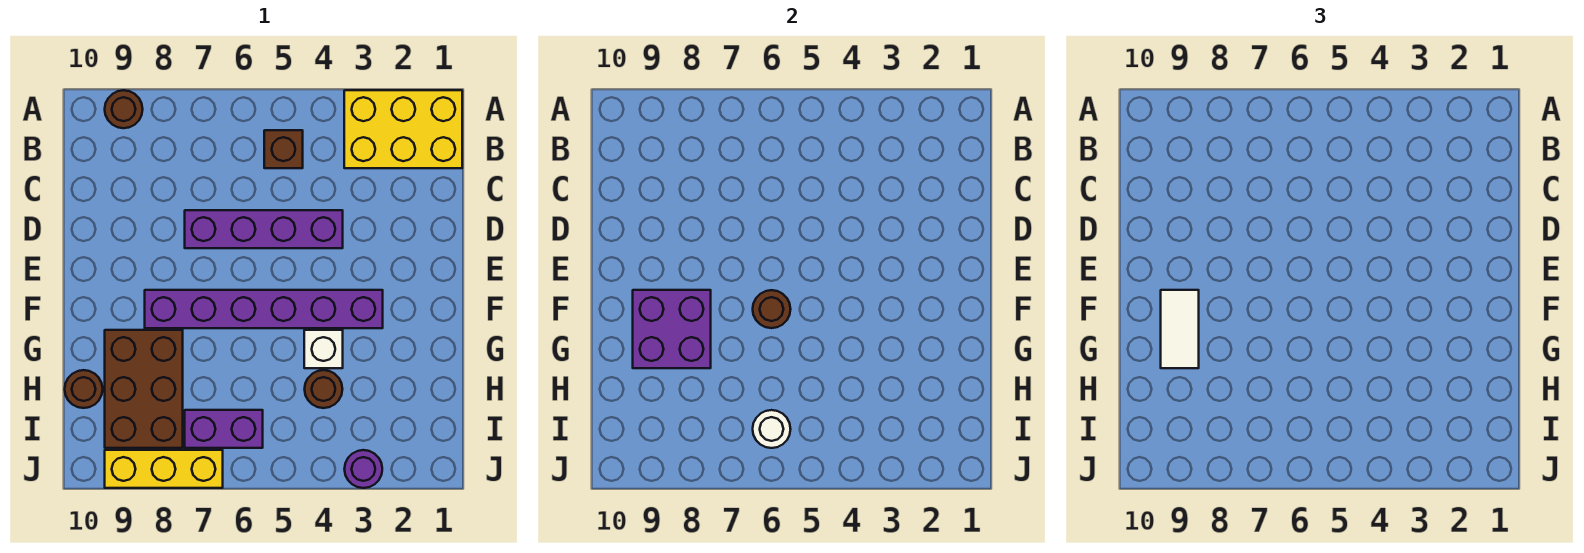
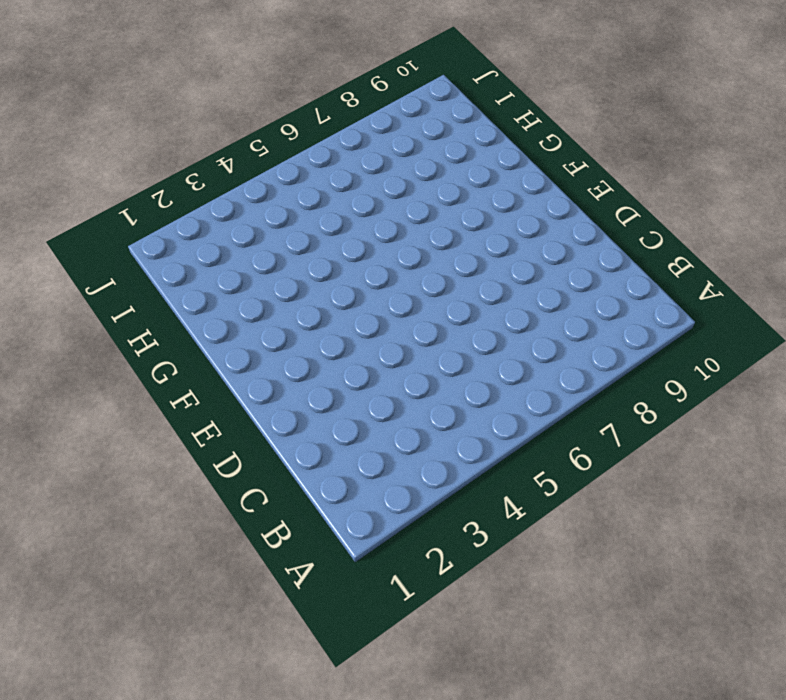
none -> yellow brick A1:B3 level 1
none -> brown round brick A9 level 1
none -> brown brick B5 level 1

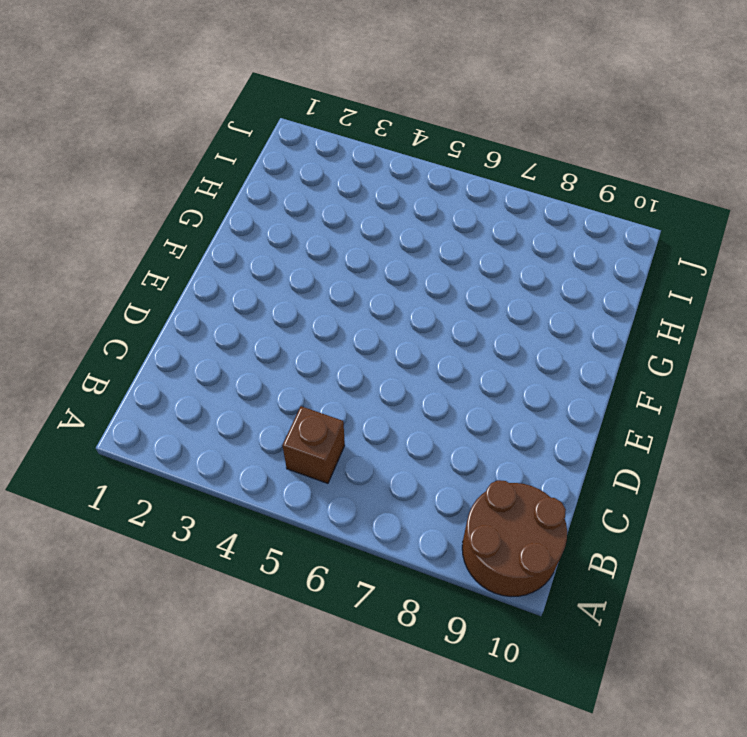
brown round brick A9:B10 level 1 -> brown round brick A9 level 1
none -> yellow brick A1:B3 level 1
none -> purple brick D4:D7 level 1
none -> purple brick F3:F8 level 1

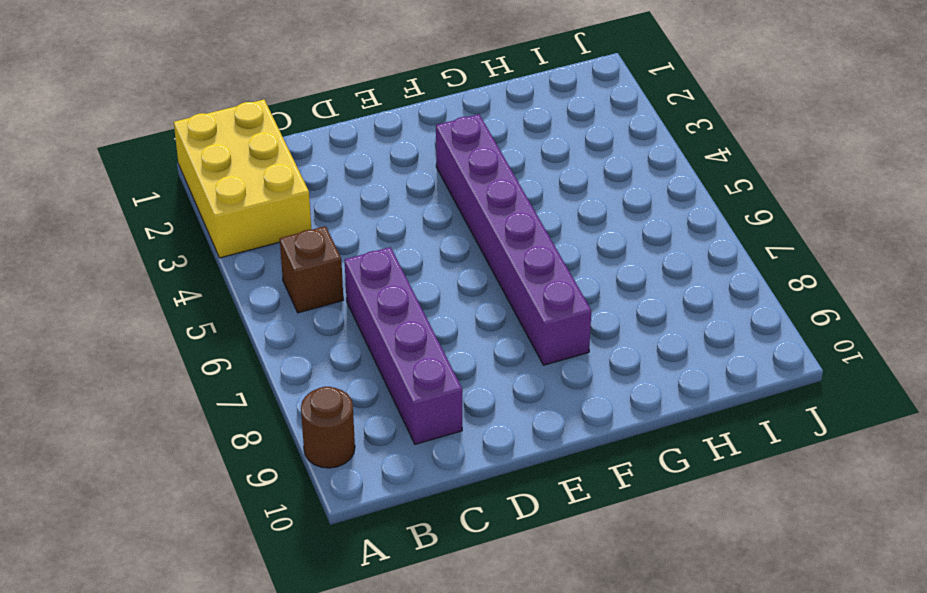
purple brick C6:C9 level 1 -> purple brick D4:D7 level 1
none -> white brick G4 level 1
none -> brown brick G8:I9 level 1
none -> brown round brick H4 level 1

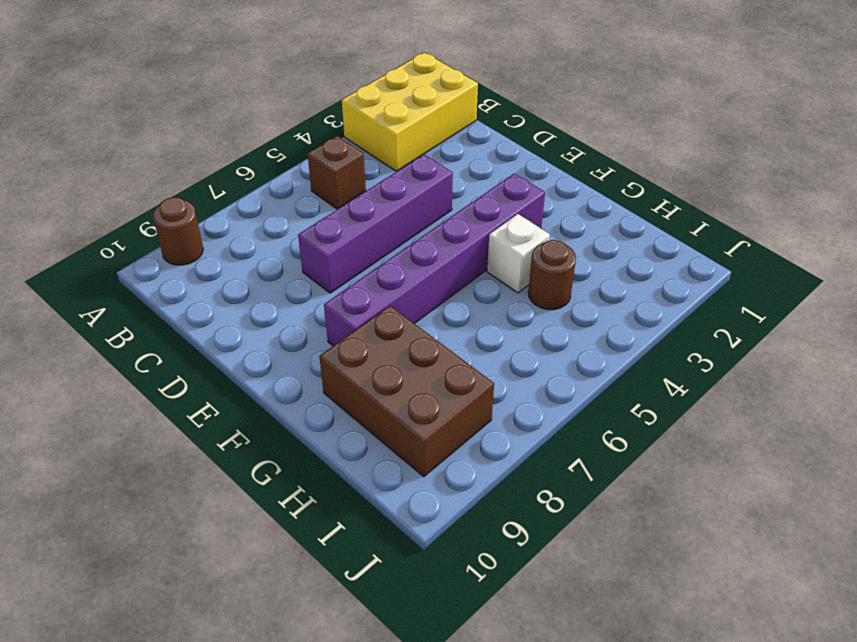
none -> brown round brick H10 level 1
none -> purple brick I6:I7 level 1
none -> purple round brick J3 level 1

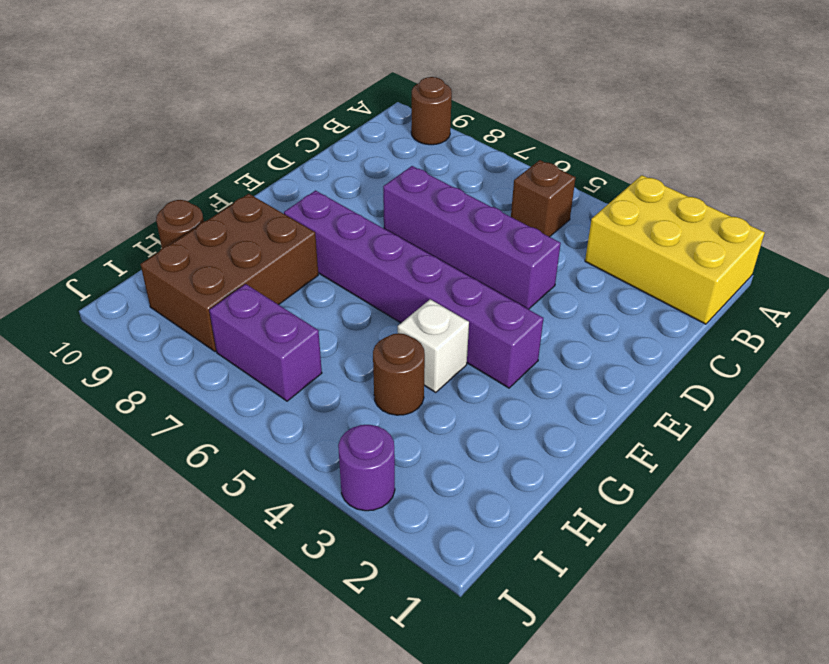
none -> yellow brick J7:J9 level 1
none -> brown round brick F6 level 2
none -> purple brick F8:G9 level 2

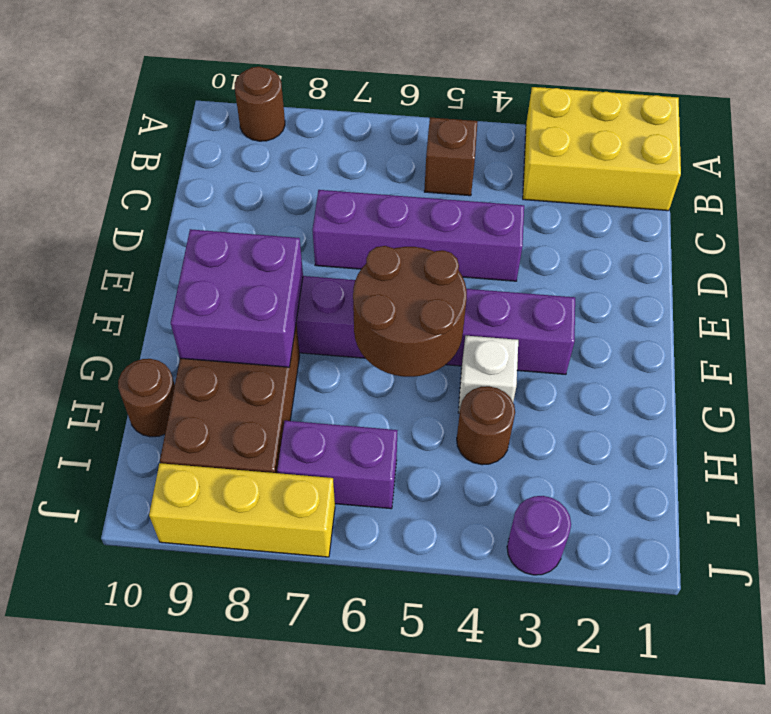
brown round brick F5:G6 level 2 -> brown round brick F6 level 2
none -> white round brick I6 level 2
none -> white tile F9:G9 level 3

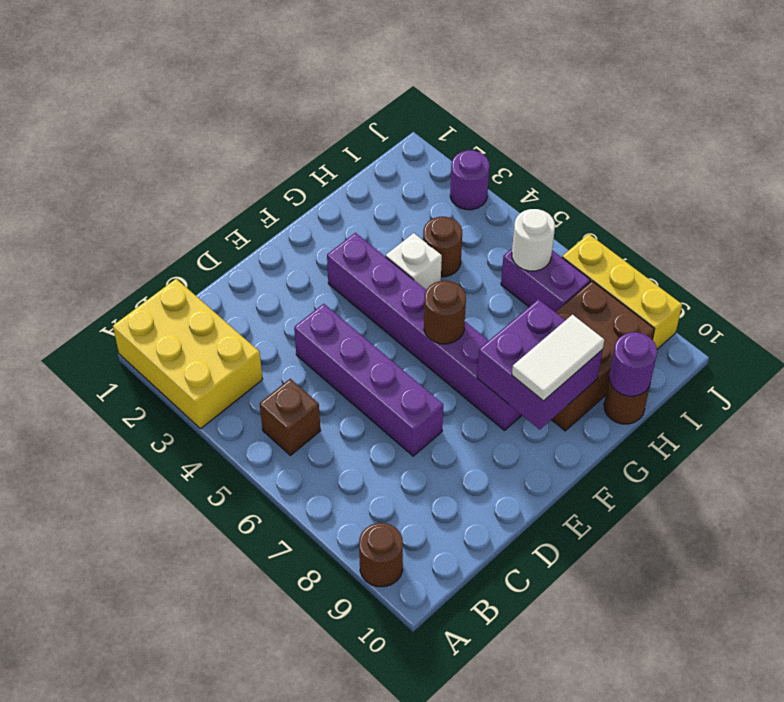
purple round brick H10 level 2 -> none

